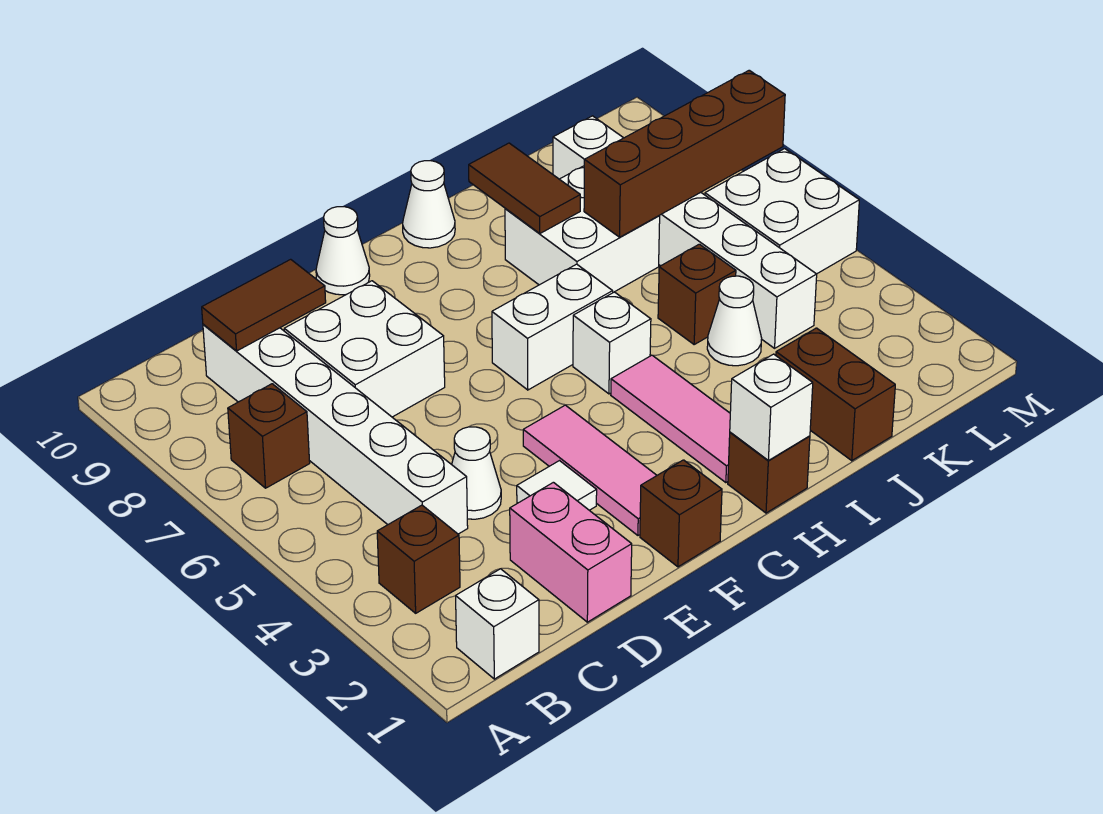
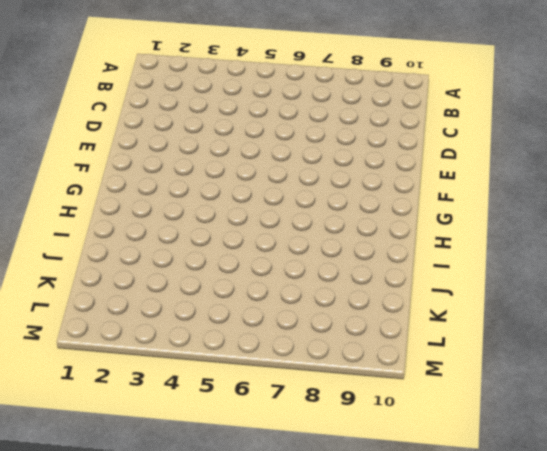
none -> white brick B1 level 1
none -> brown brick B3 level 1
none -> brown brick B7 level 1

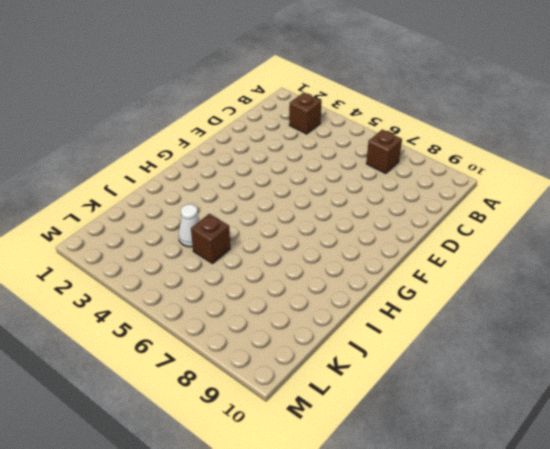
none -> white brick B1 level 1
none -> white brick C4:C9 level 1
none -> pink brick D1:D2 level 1

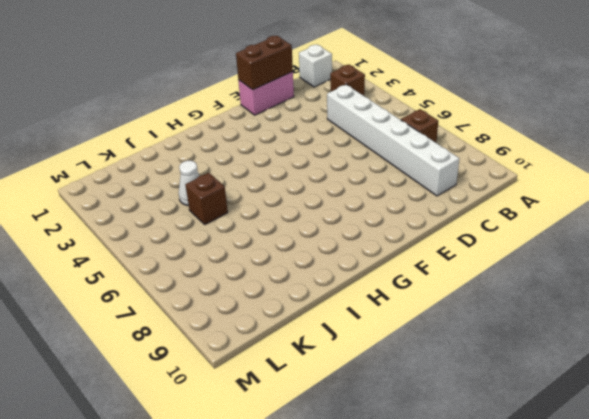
pink brick D1:E1 level 1 -> pink brick D1:D2 level 1
brown brick D1:E1 level 2 -> brown brick J1:J2 level 1
none -> white cone D4 level 1
none -> white brick D7:E8 level 1
none -> white tile E3 level 1

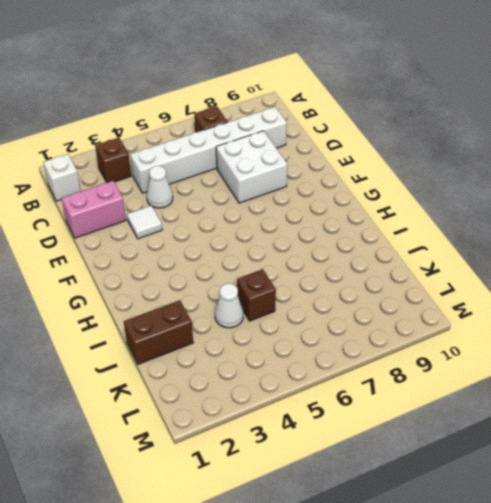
none -> brown brick F1 level 1
none -> pink tile F2:F4 level 1
none -> white cone F10 level 1

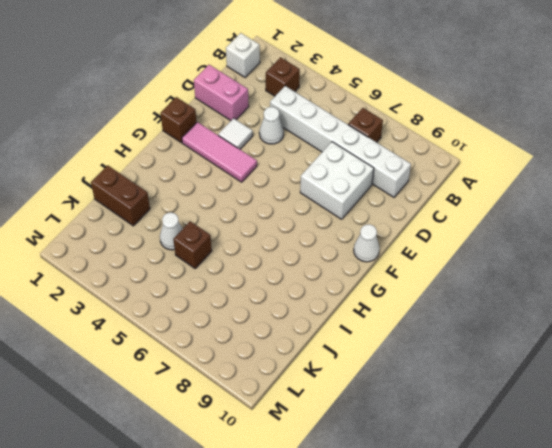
none -> white brick G6:H6 level 1
none -> brown brick H1 level 1
none -> pink tile H2:H4 level 1

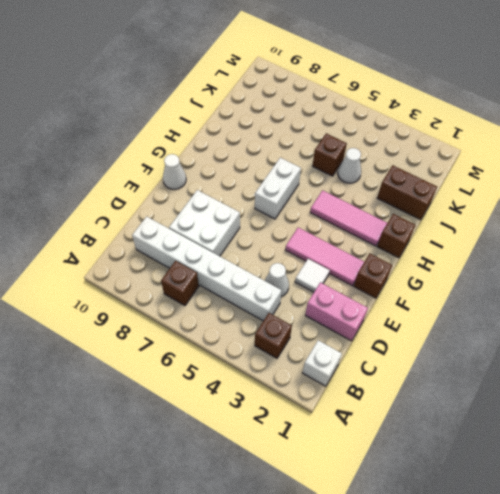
none -> white brick H5 level 1
none -> white cone H10 level 1
none -> white brick I7:J8 level 1

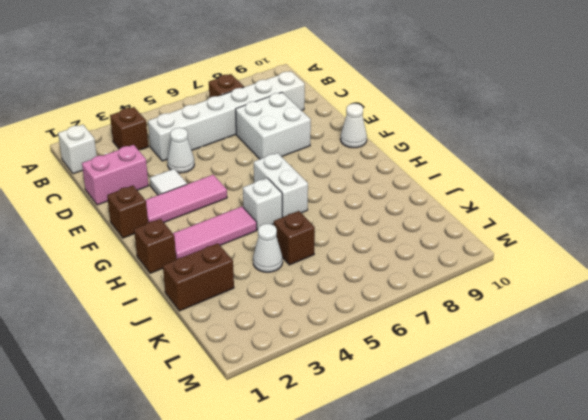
none -> white cone H10 level 1
none -> white brick I7:J8 level 1
none -> white brick K4:K9 level 1

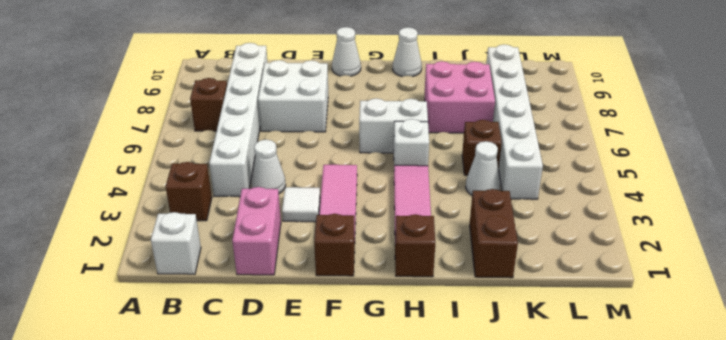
pink brick I7:J8 level 1 -> white brick I7:J8 level 1
none -> white brick L5:M6 level 1
none -> brown tile C9:D9 level 2
none -> white brick H1 level 2

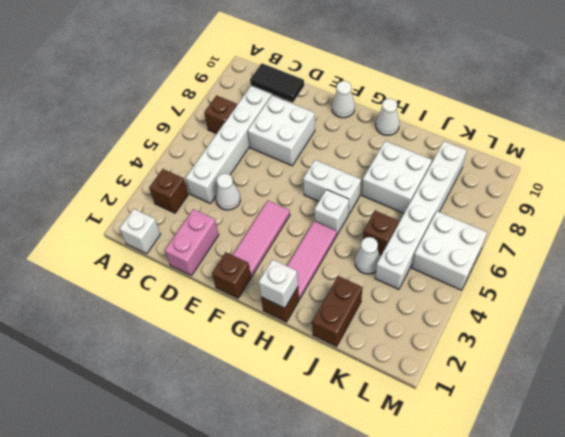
black tile C9:D9 level 2 -> brown tile C9:D9 level 2
none -> white tile E3 level 1
none -> brown tile I8:I9 level 2
none -> brown brick J7:M7 level 2

